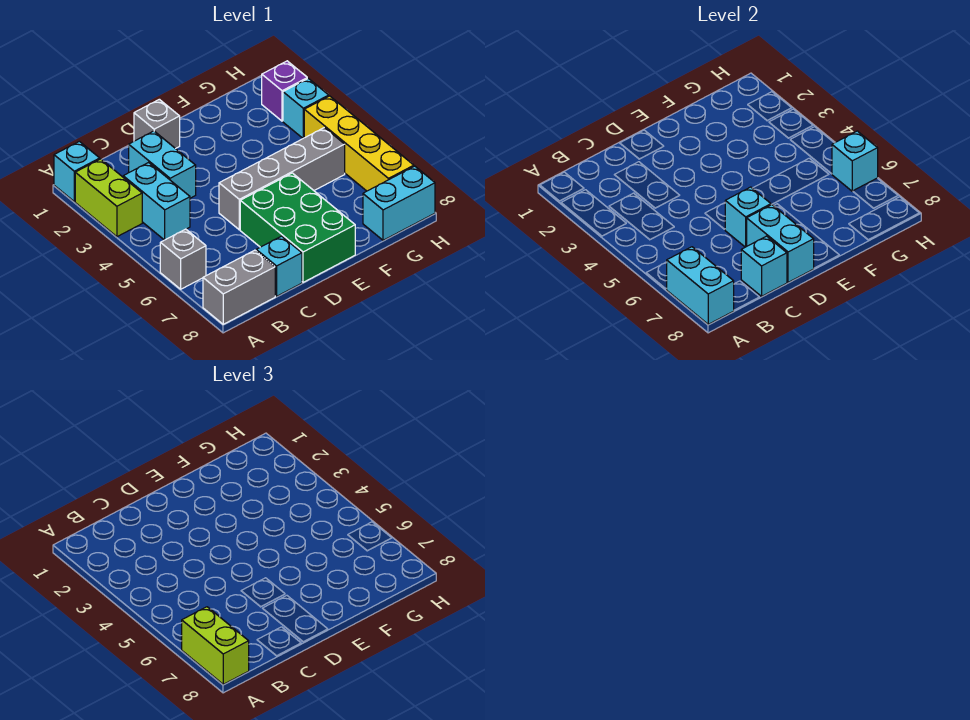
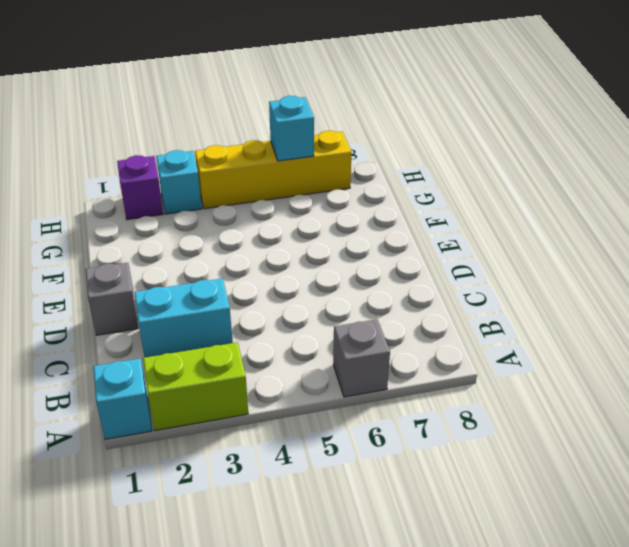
none -> grey brick A8:B8 level 1
none -> cyan brick B3:B4 level 1
none -> cyan brick C8 level 1

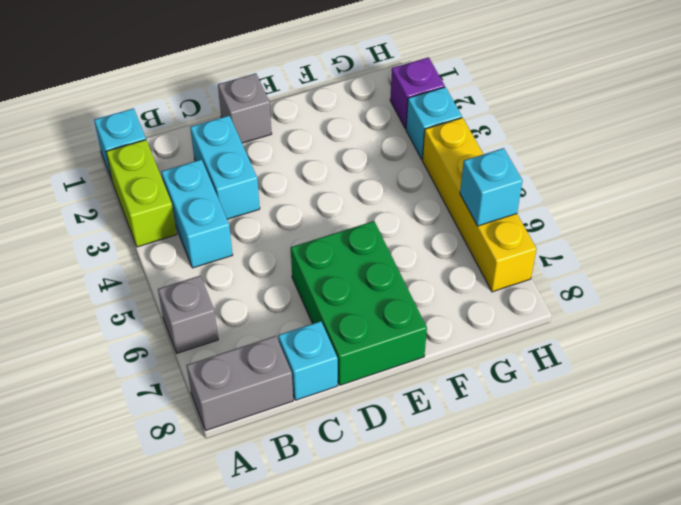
none -> grey brick D5:G5 level 1
none -> cyan brick G8:H8 level 1
none -> cyan brick A7:A8 level 2

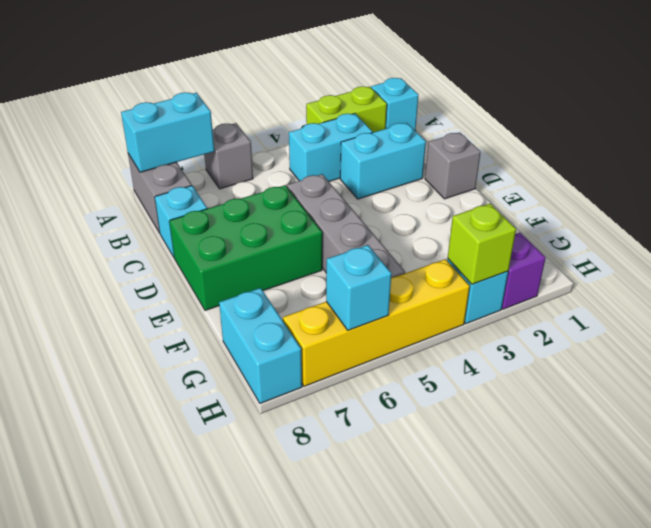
lime brick H3 level 2 -> none
none -> cyan brick C8 level 2
none -> cyan brick D6 level 2
none -> cyan brick D7:D8 level 2

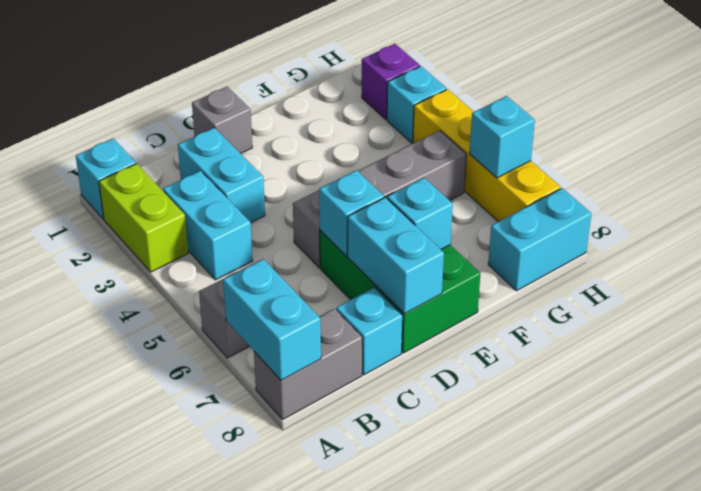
cyan brick E7 level 2 -> cyan brick C8 level 2
none -> lime brick A7:A8 level 3

